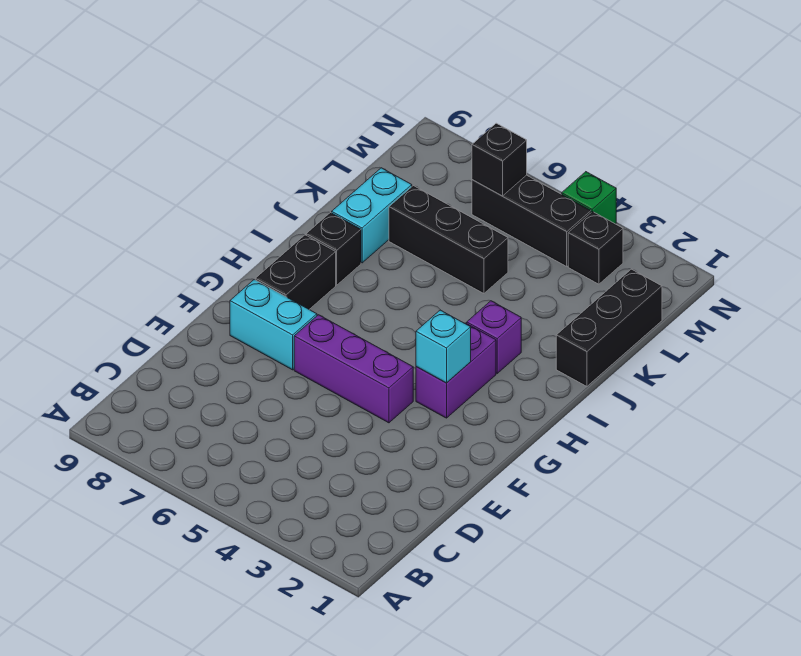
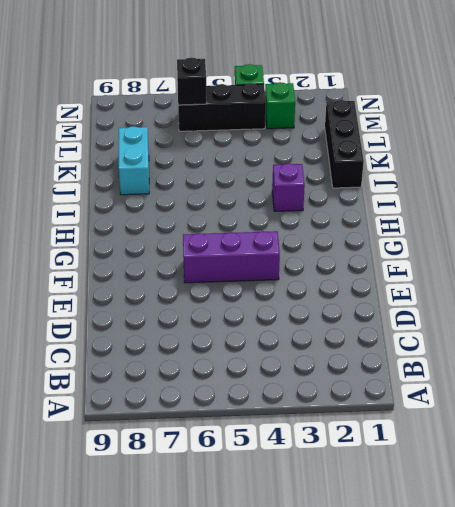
green brick M3 level 1 -> black brick M3 level 1
none -> cyan brick F7:F8 level 1
none -> purple brick G3:H3 level 1
none -> black brick G8:H8 level 1

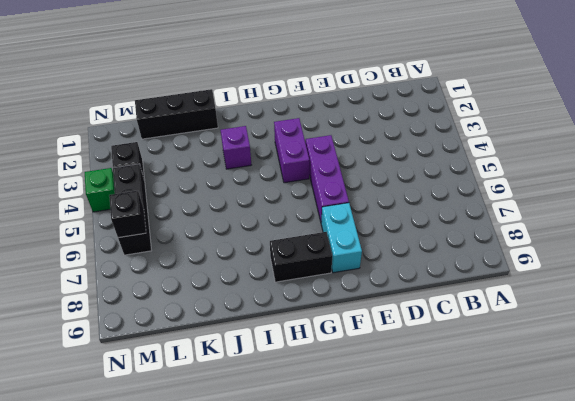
purple brick G3:G4 level 1 -> purple brick G3:H3 level 1
none -> black brick I8 level 1
none -> cyan brick J8:K8 level 1
none -> black brick K5:K7 level 1

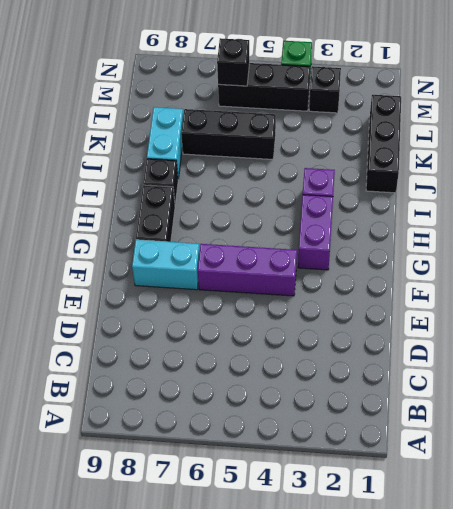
none -> cyan brick G3 level 2

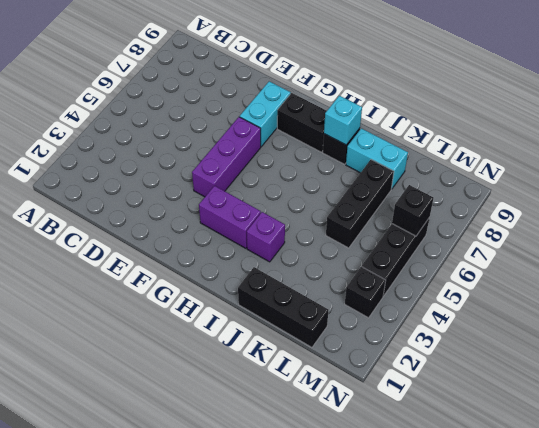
cyan brick I8 level 2 -> cyan brick G3 level 2
none -> green brick N4 level 1

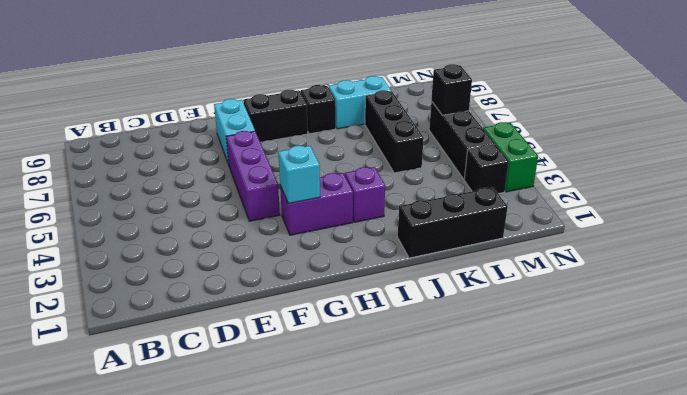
green brick N3:N4 level 1 -> green brick N4 level 1

